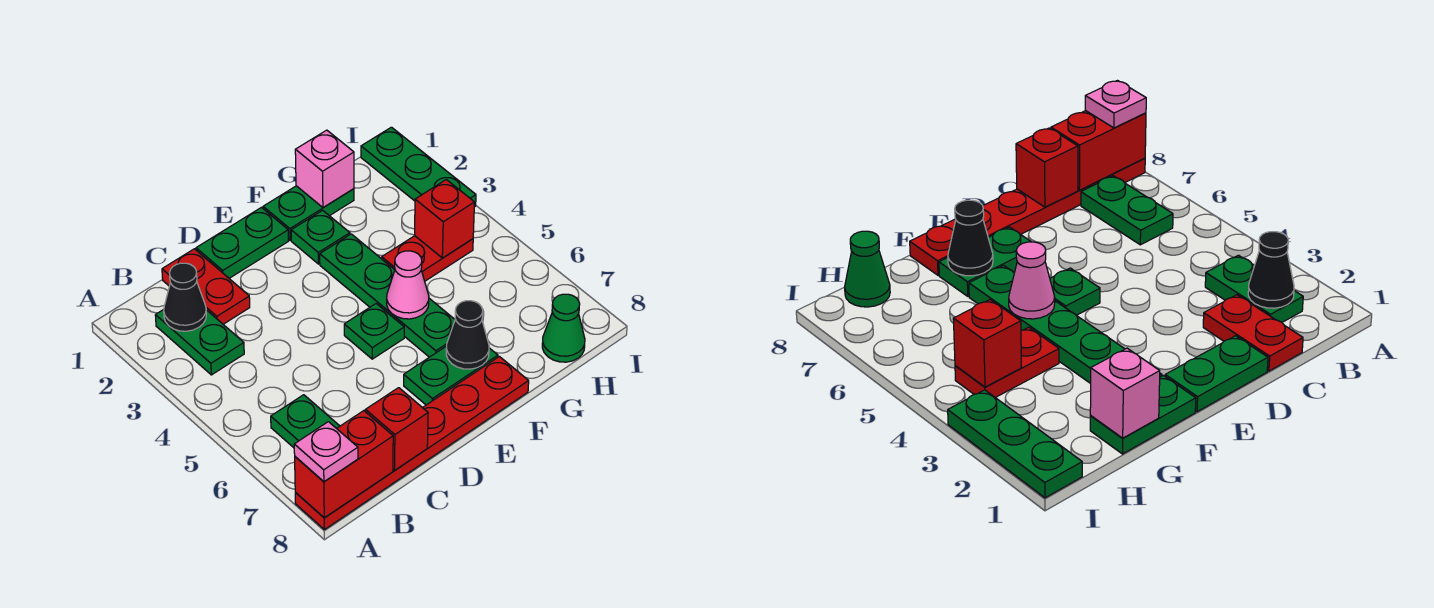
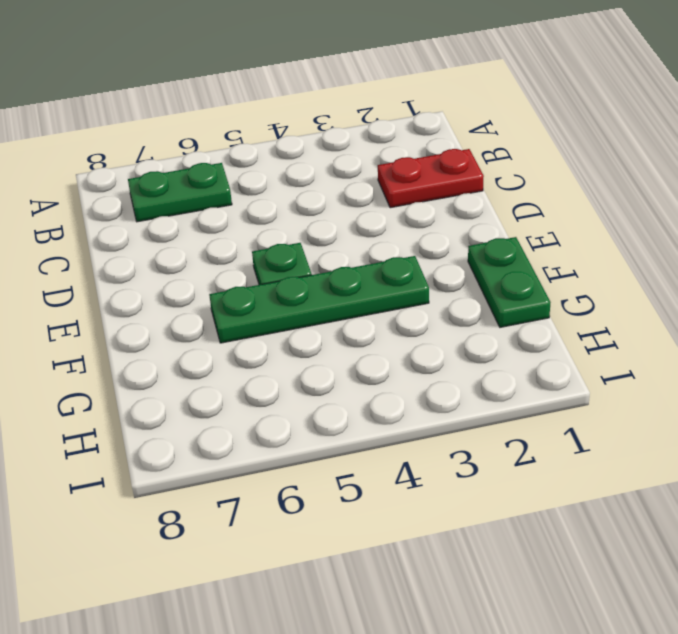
none -> red plate A8:F8 level 1
none -> green plate B2:B3 level 1
none -> green plate D1:E1 level 1

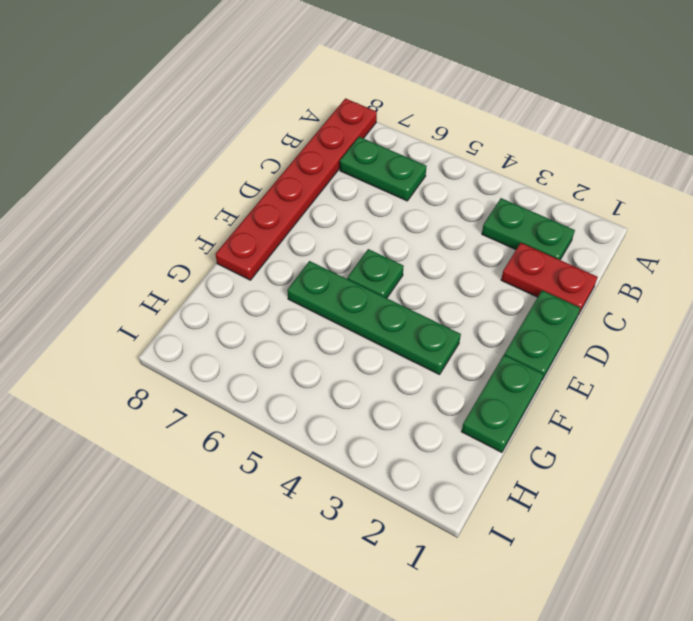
none -> green plate E7:F7 level 1
none -> green plate F2 level 1
none -> red plate G4:H4 level 1

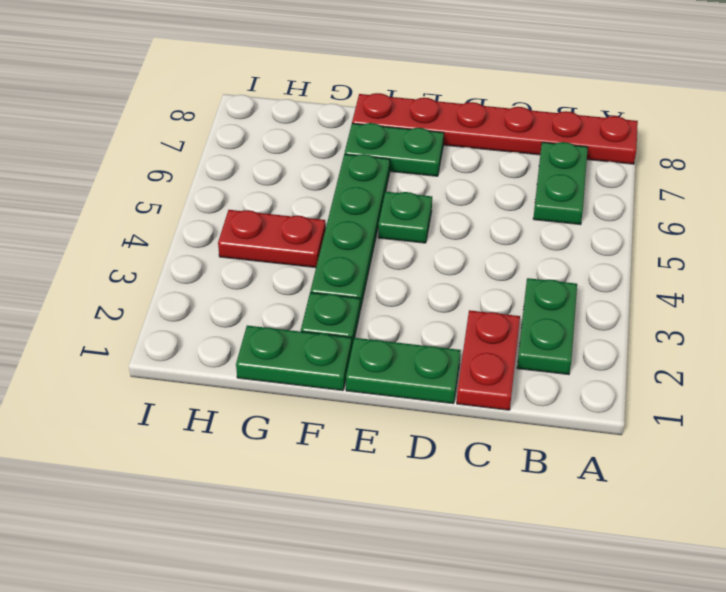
none -> green cone H8 level 1
none -> green plate I1:I3 level 1
none -> red brick A8:B8 level 2

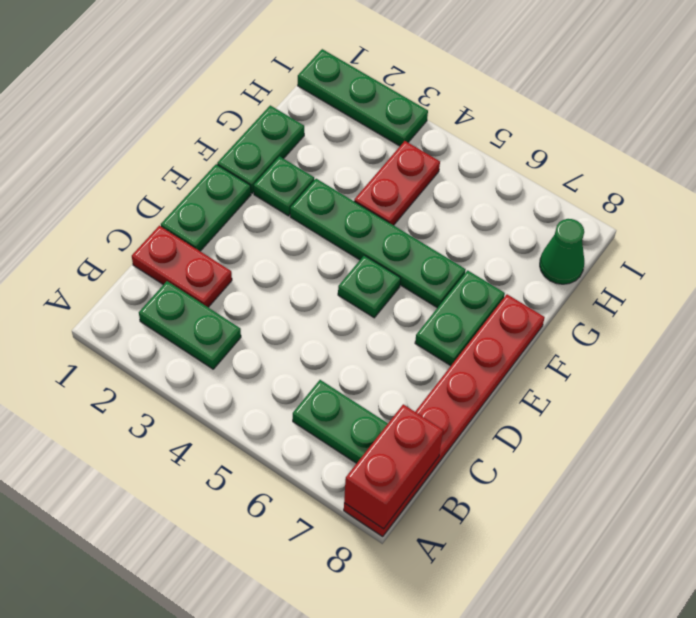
none -> black cone B2 level 2
none -> red brick C8 level 2
none -> pink cone F5 level 2

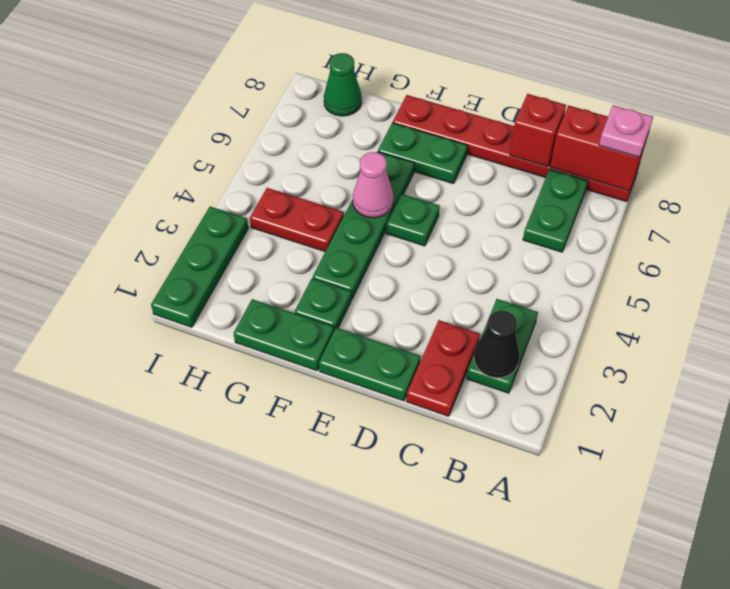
none -> black cone F7 level 2
none -> pink brick G1 level 2
none -> red brick H4 level 2

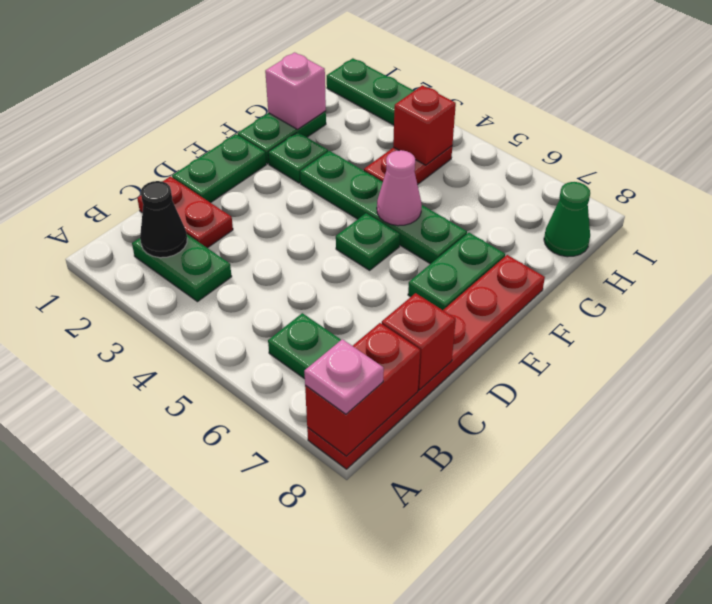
none -> black cone F7 level 2

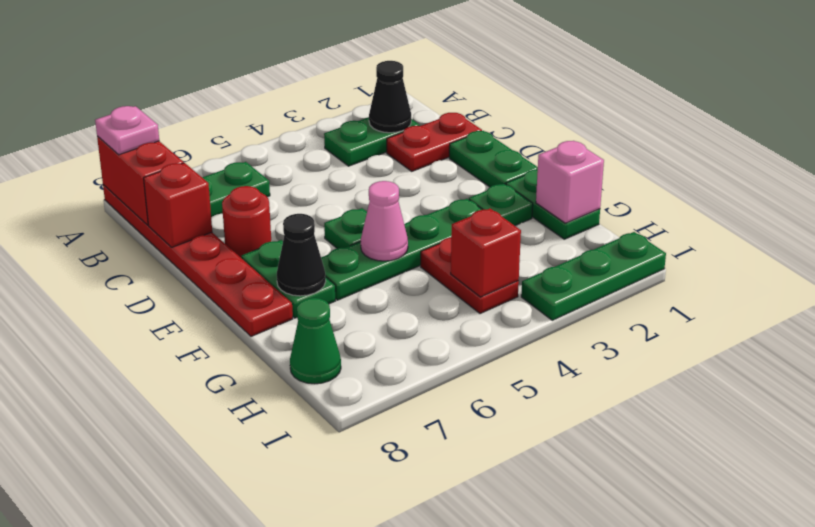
red round brick D7 level 1 -> none

